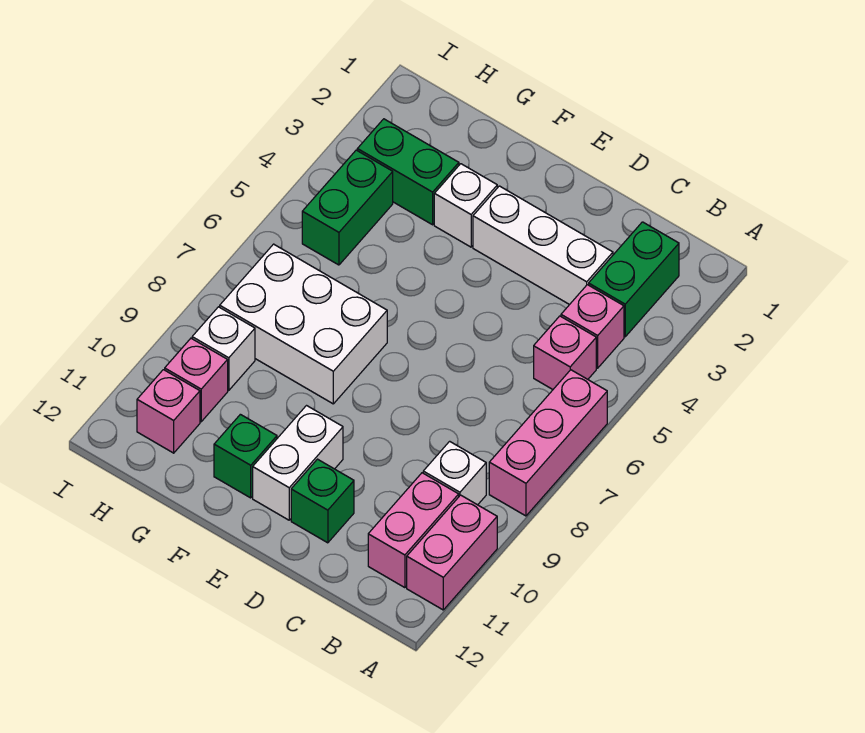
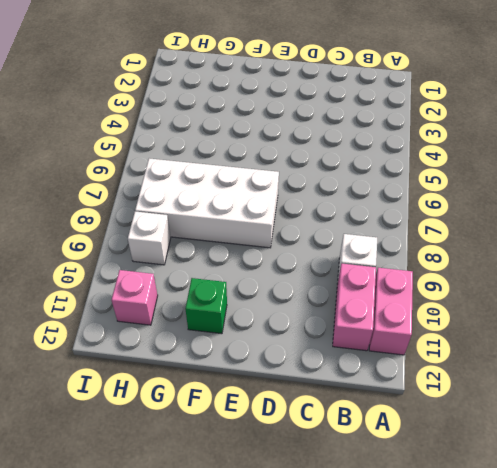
white brick E7:H8 level 1 -> white brick F7:H8 level 1
none -> pink brick A6:A8 level 1
none -> green brick B2:B3 level 1
none -> pink brick B4 level 1

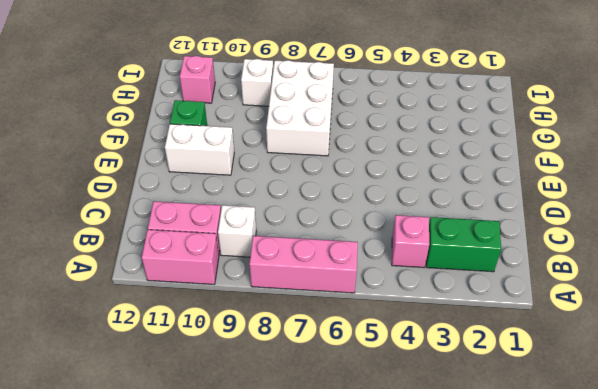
none -> pink brick B5 level 1
none -> white brick C3:E3 level 1
none -> green brick D11 level 1

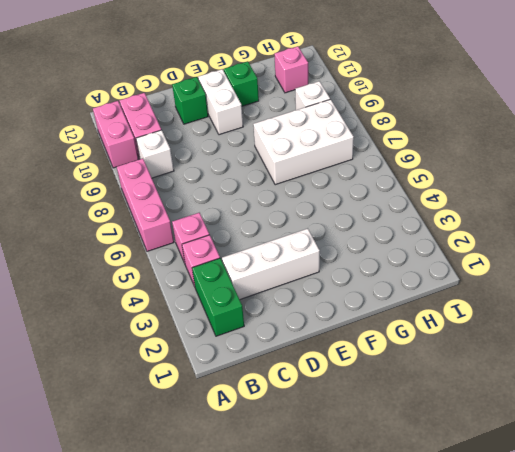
none -> white brick F3 level 1
none -> green brick G3:H3 level 1
none -> green brick H4:H5 level 1

